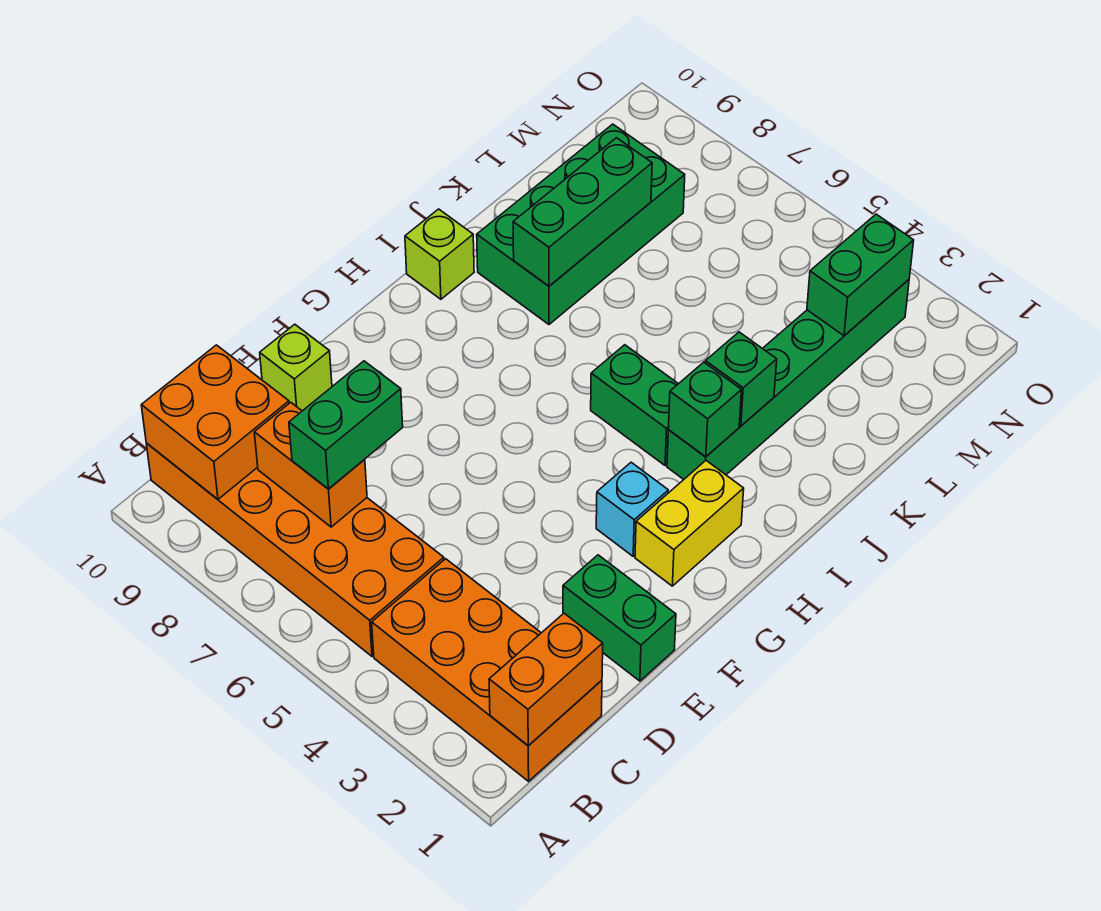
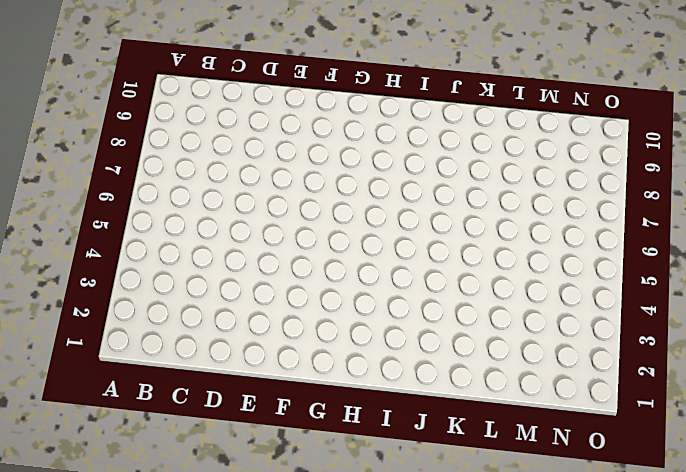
none -> orange brick B1:C4 level 1
none -> orange brick B5:C10 level 1
none -> green brick E1:E2 level 1

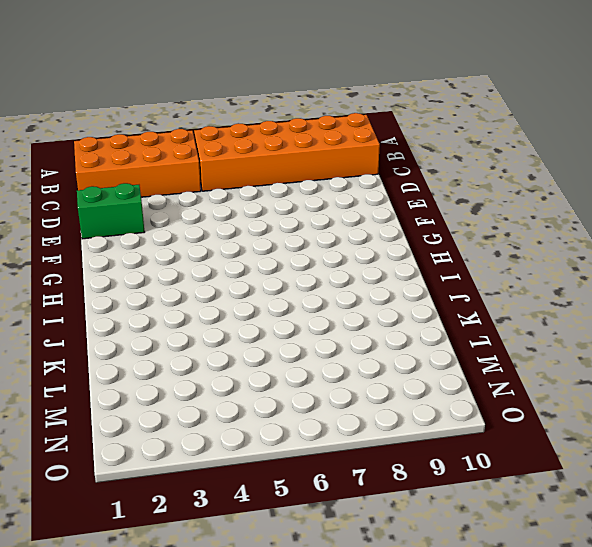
none -> lime brick E10 level 1
none -> yellow brick G2:H2 level 1
none -> cyan brick G3 level 1

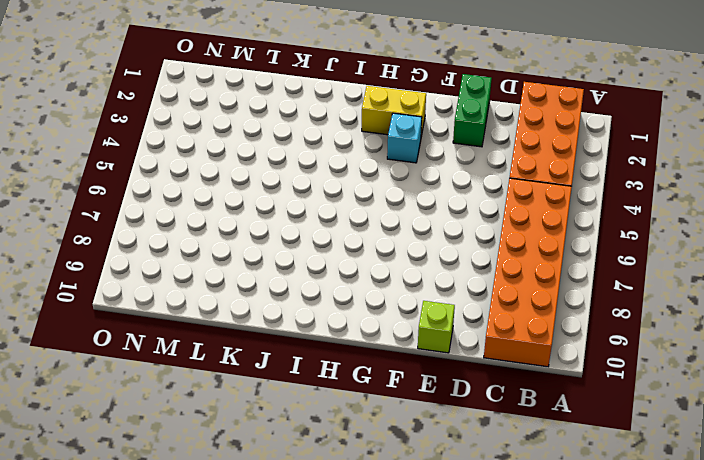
none -> green brick I3:N3 level 1
none -> green brick I4:I5 level 1
none -> lime brick I10 level 1

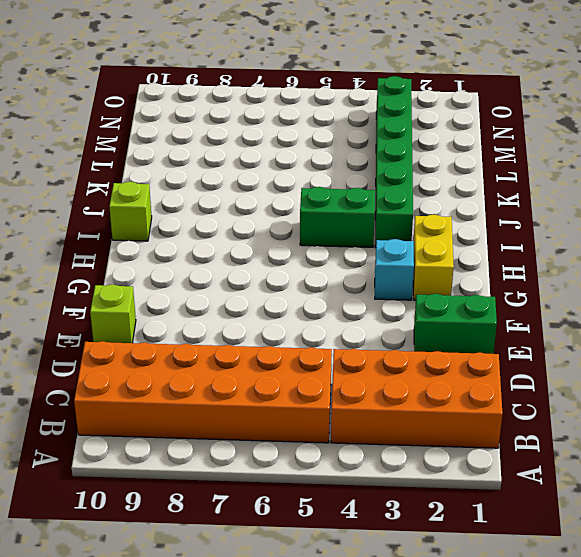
none -> green brick J8:M9 level 1
none -> orange brick B1:C1 level 2
none -> orange brick B9:C10 level 2

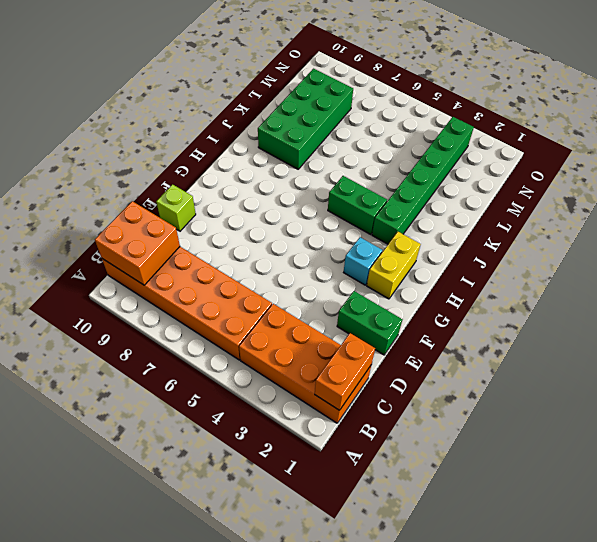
none -> lime brick I10 level 1
none -> orange brick C7:C8 level 2
none -> green brick I3 level 2

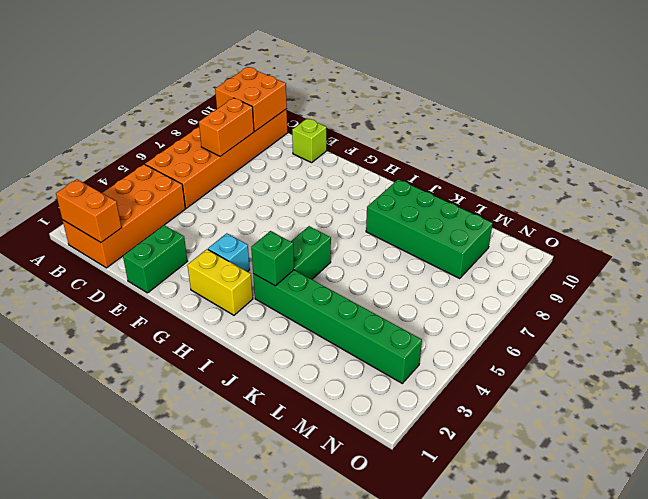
none -> lime brick I10 level 1
none -> green brick J3 level 2
none -> green brick J8:L8 level 2

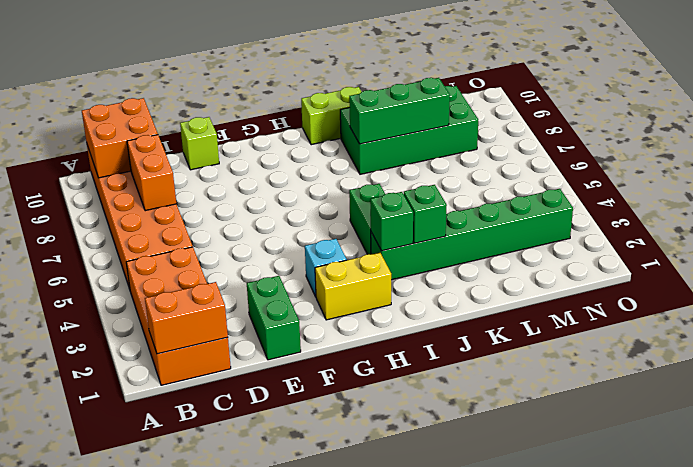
lime brick I10:J10 level 1 -> lime brick I10 level 1
none -> green brick M3:N3 level 2
none -> green brick C7:D7 level 3

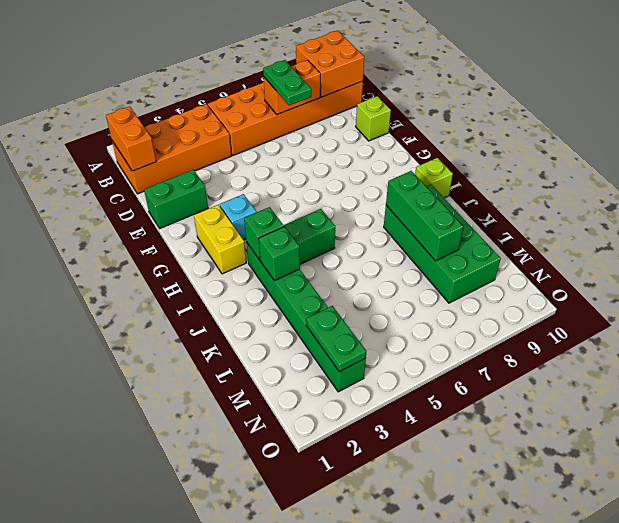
green plate C7:D7 level 3 -> green brick C7:D7 level 3
green plate M3:N3 level 2 -> green brick M3:N3 level 2

